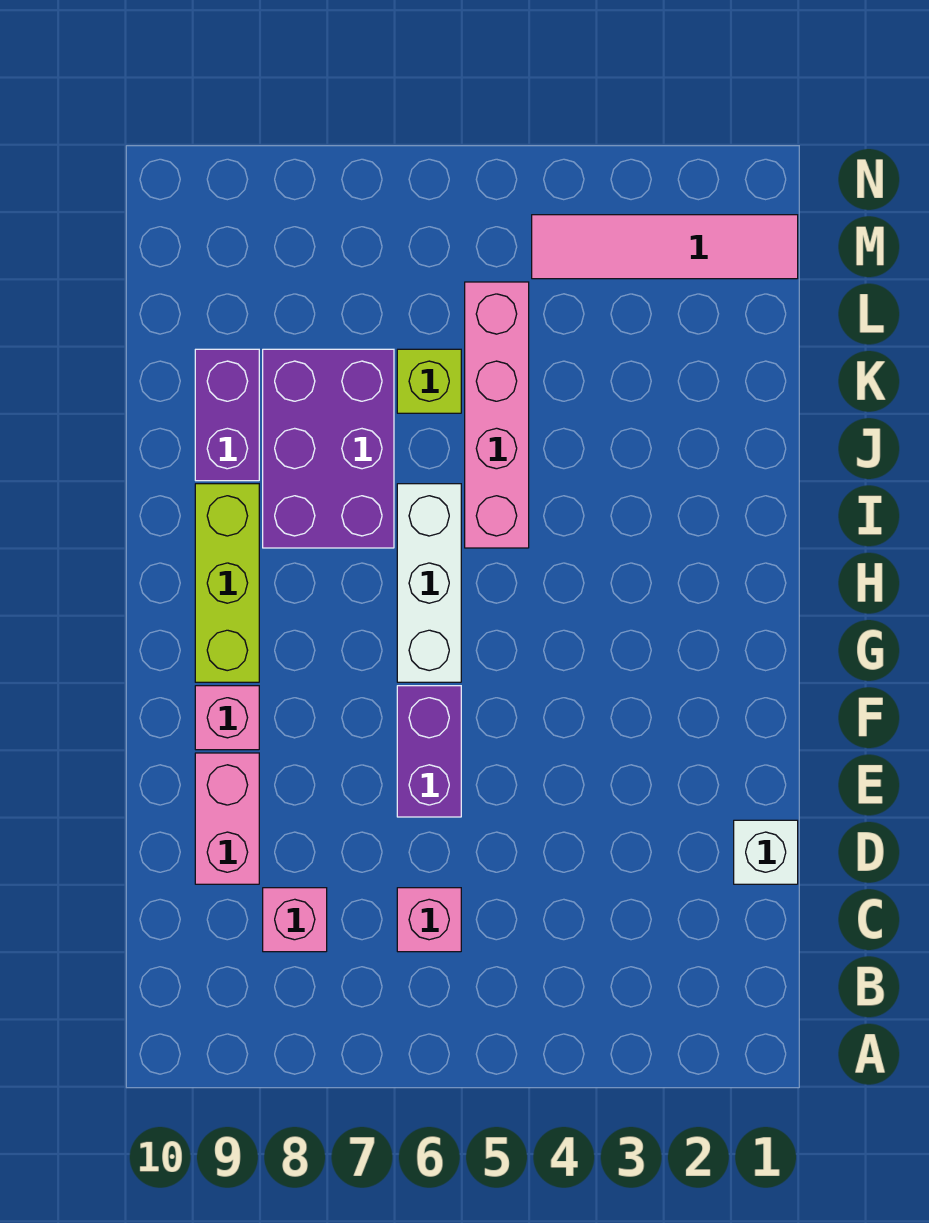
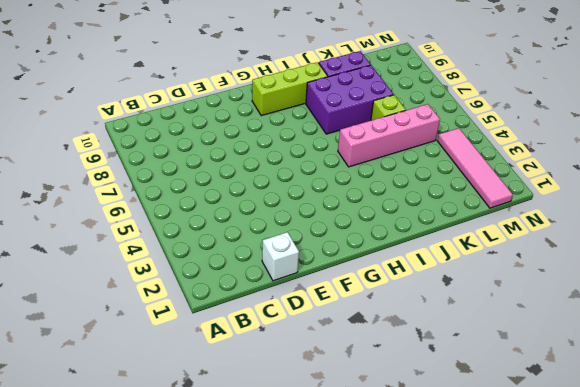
none -> pink brick C6 level 1
none -> pink brick C8 level 1
none -> pink brick D9:E9 level 1

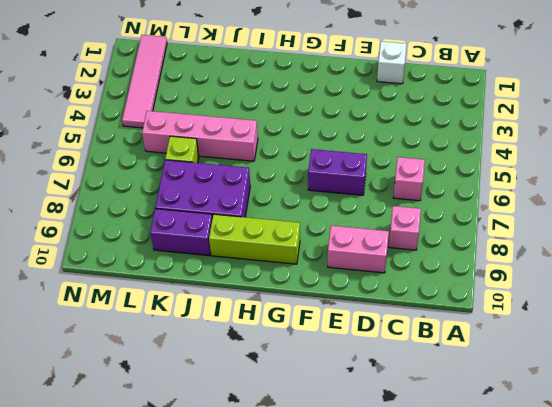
none -> pink brick F9 level 1
none -> white brick G6:I6 level 1

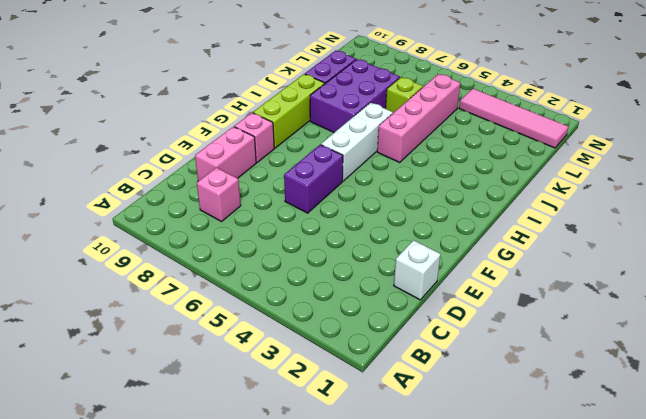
none -> pink brick C6 level 1

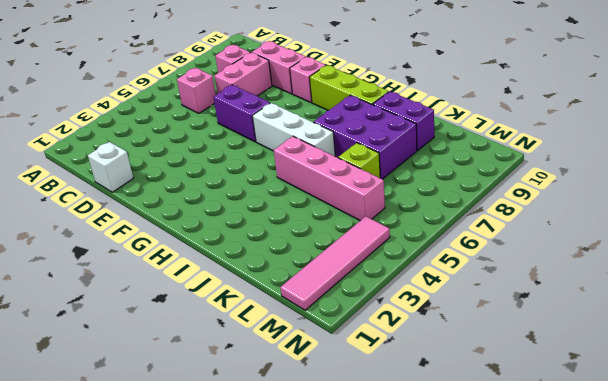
pink brick D7:D8 level 1 -> none

